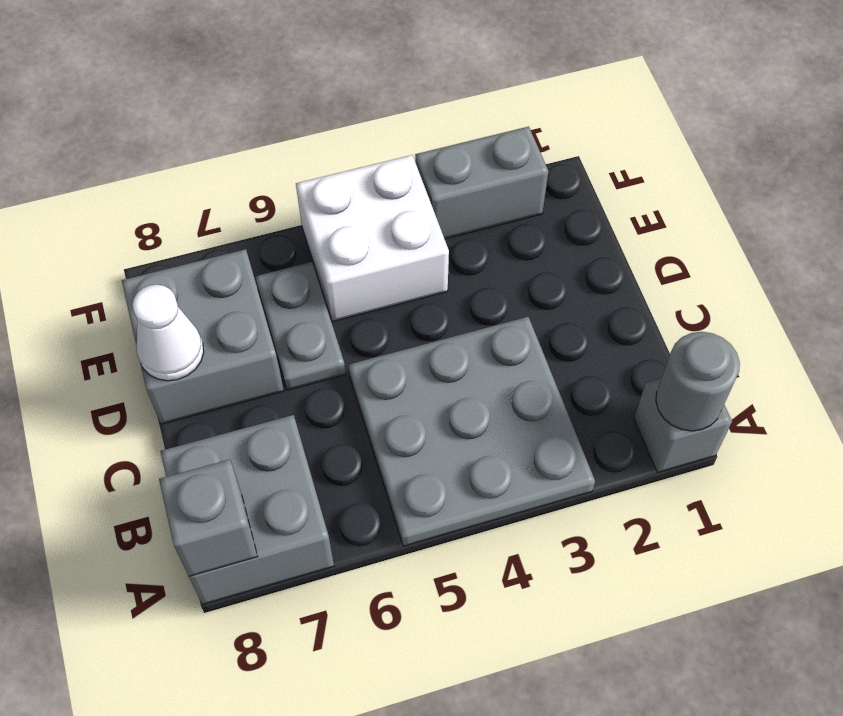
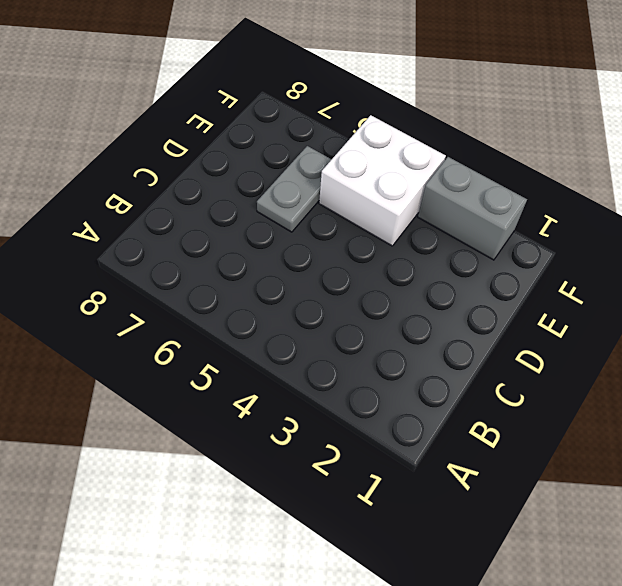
none -> grey brick A1 level 1
none -> grey plate A3:C5 level 1

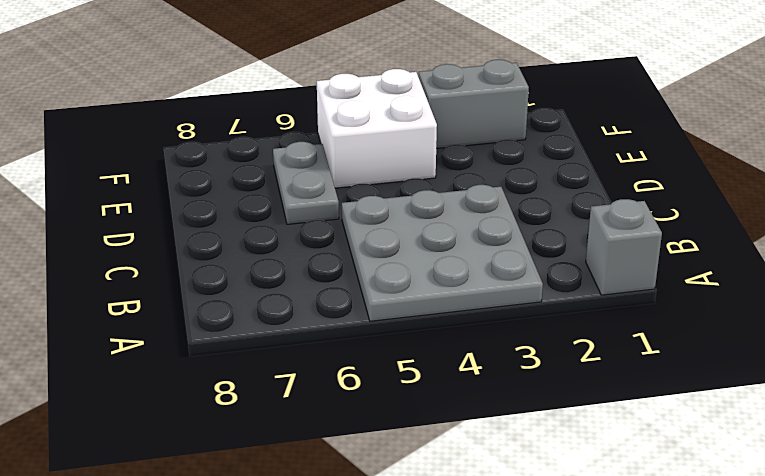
none -> grey brick A7:B8 level 1
none -> grey brick D7:E8 level 1

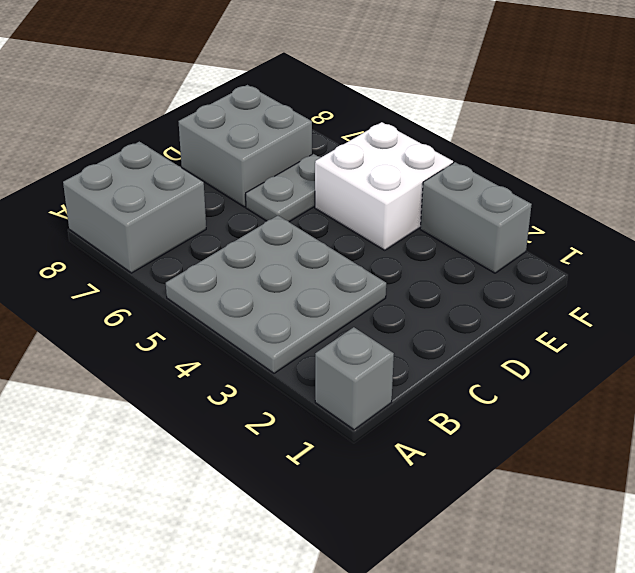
none -> grey round brick A1 level 2
none -> grey brick A8 level 2

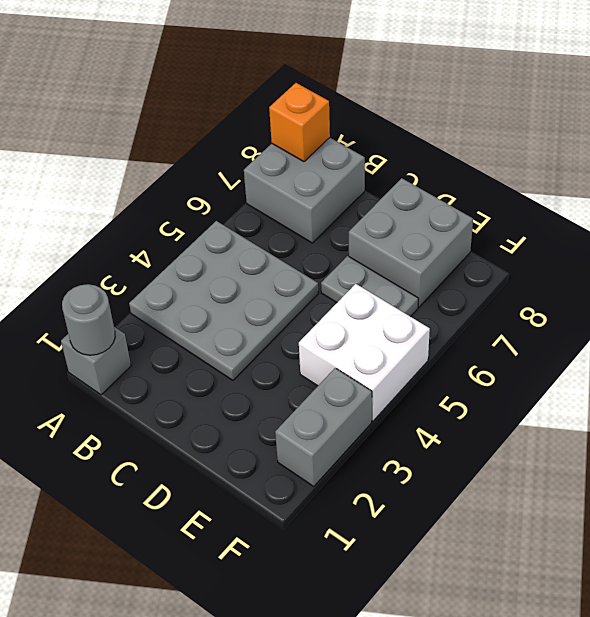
orange brick A8 level 2 -> grey brick A8 level 2
none -> white cone D8 level 2

